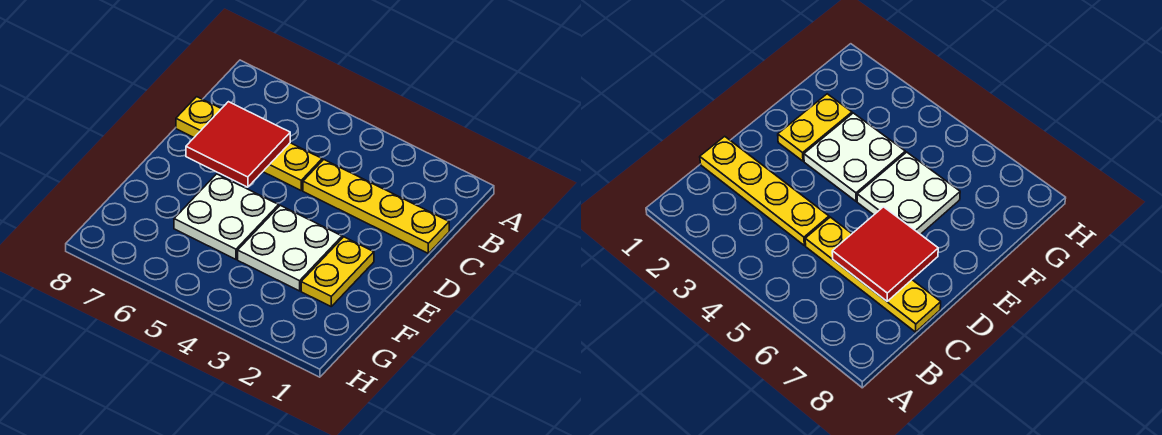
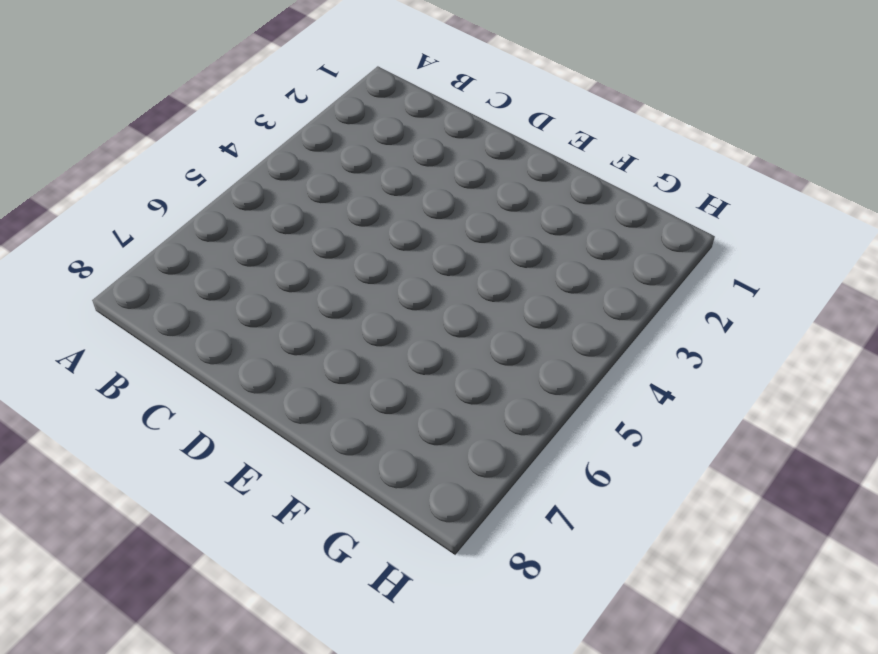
none -> yellow plate C1:C4 level 1
none -> yellow plate C5:C8 level 1

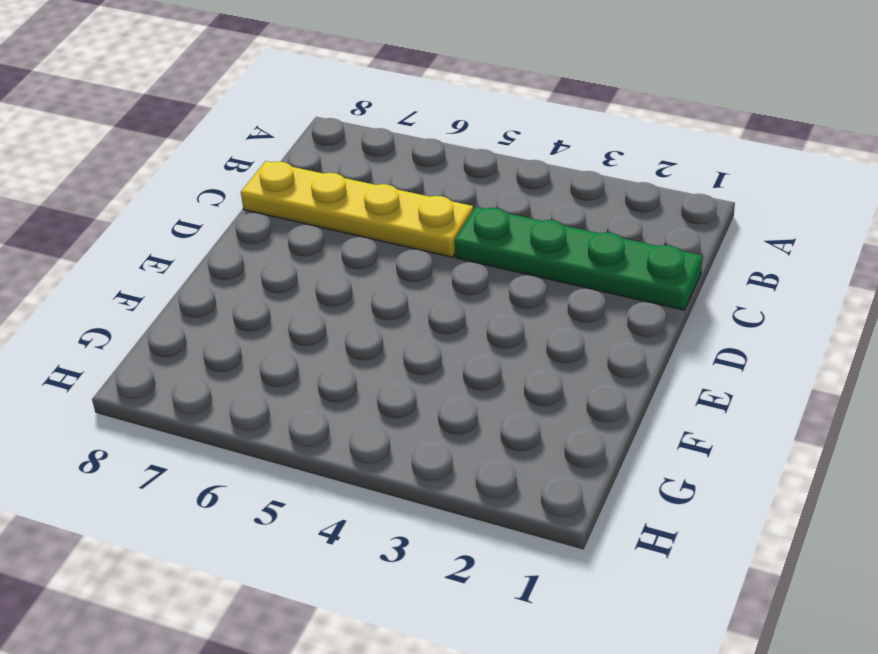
green plate C1:C4 level 1 -> yellow plate C1:C4 level 1
none -> yellow plate E2:F2 level 1
none -> white plate E3:F4 level 1

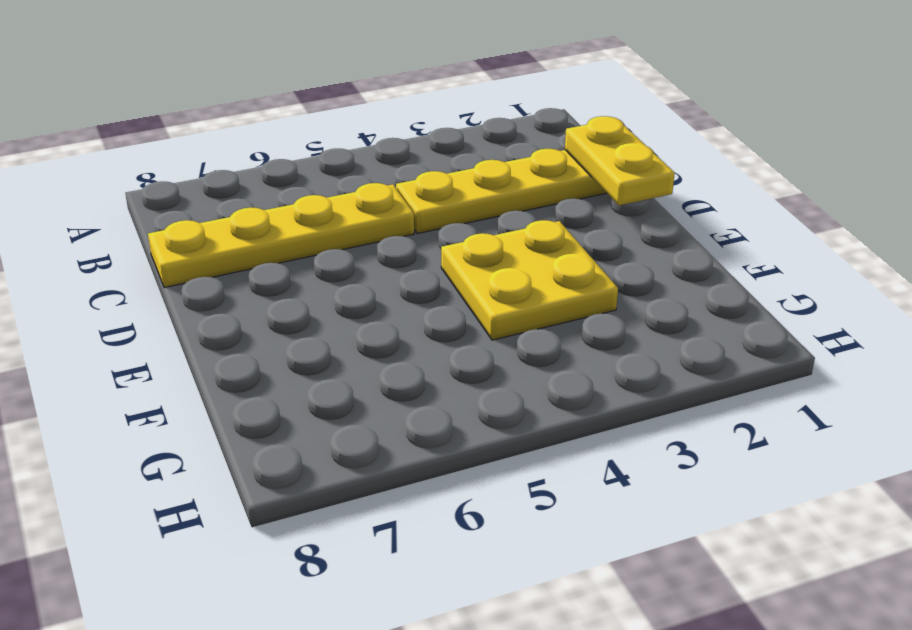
yellow plate C1:D1 level 2 -> yellow plate E2:F2 level 1
yellow plate E3:F4 level 1 -> white plate E3:F4 level 1
none -> white plate E5:F6 level 1
none -> red tile C6:D7 level 2

